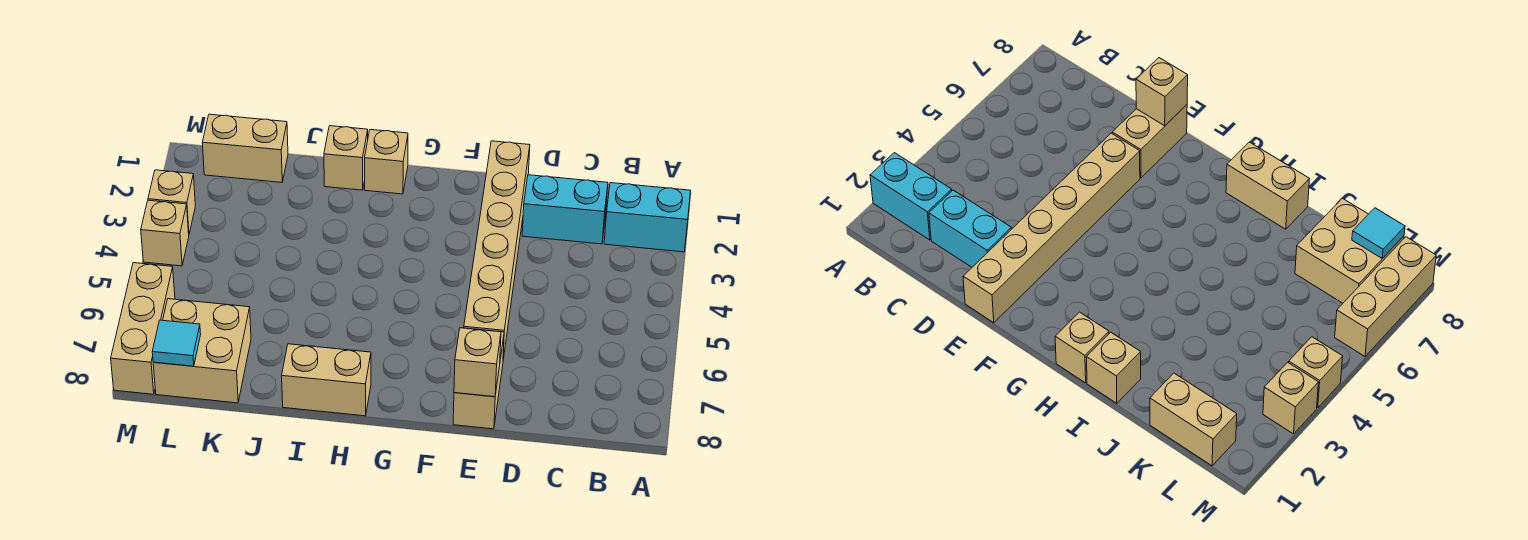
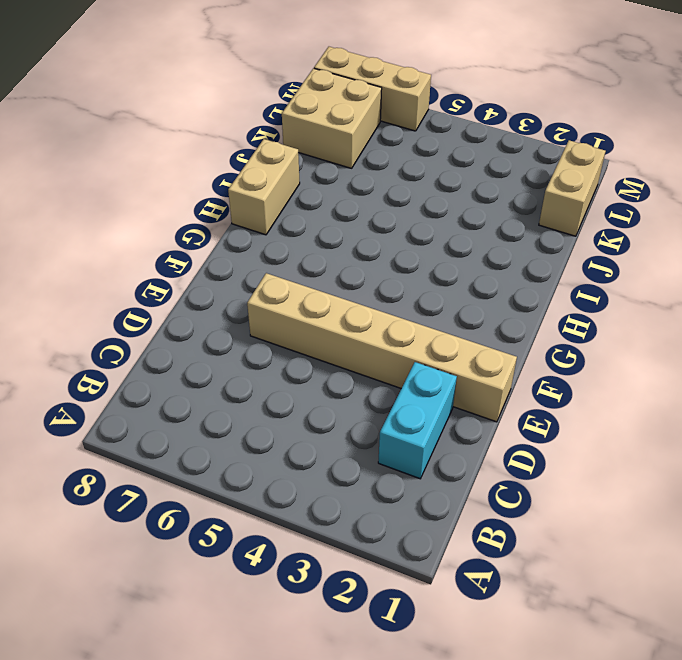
none -> cyan brick A2:B2 level 1
none -> tan brick E7:E8 level 1
none -> tan brick H1 level 1

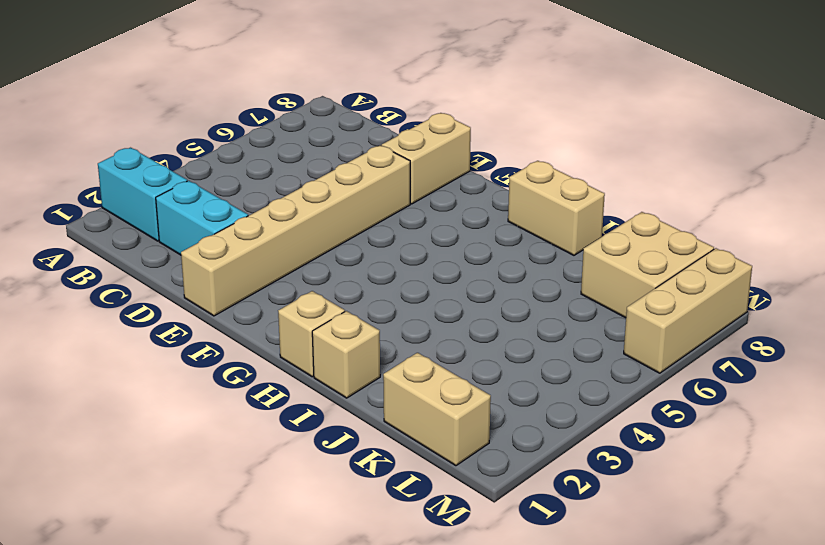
none -> tan brick M3 level 1
none -> tan brick M4 level 1
none -> tan brick E8 level 2

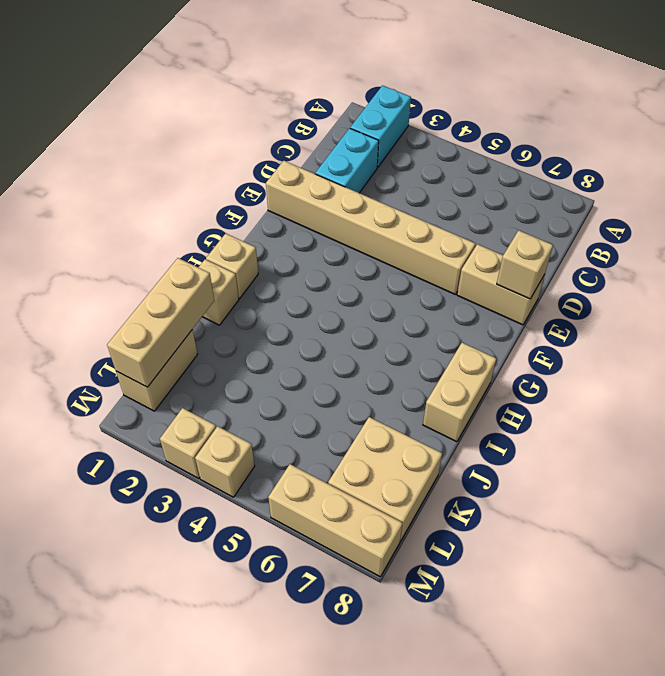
tan brick J1:L1 level 2 -> none
none -> cyan tile L8 level 2

